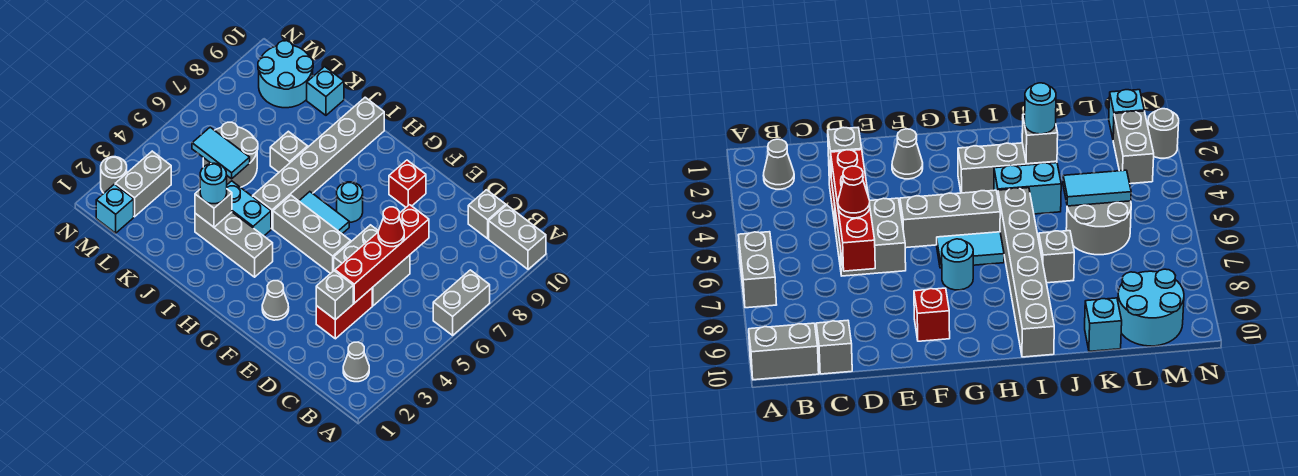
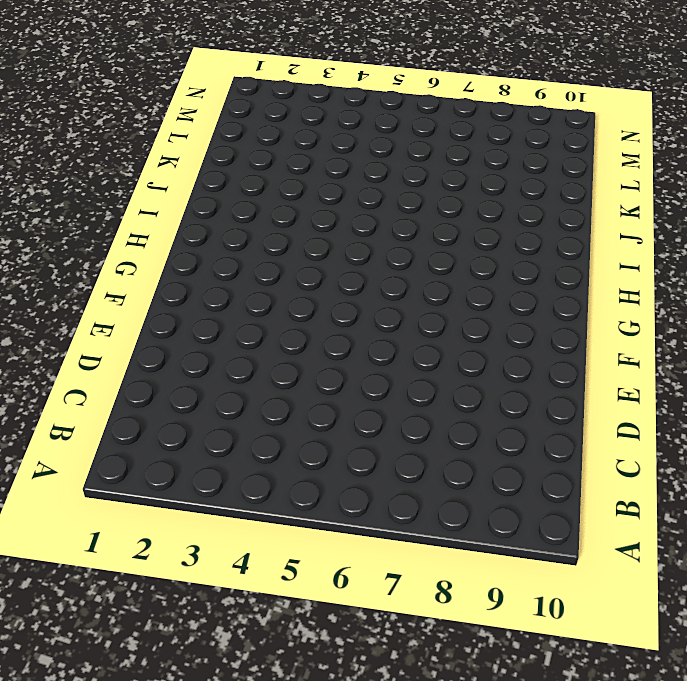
none -> grey brick A6:A7 level 1
none -> grey brick A10:B10 level 1
none -> grey cone B2 level 1

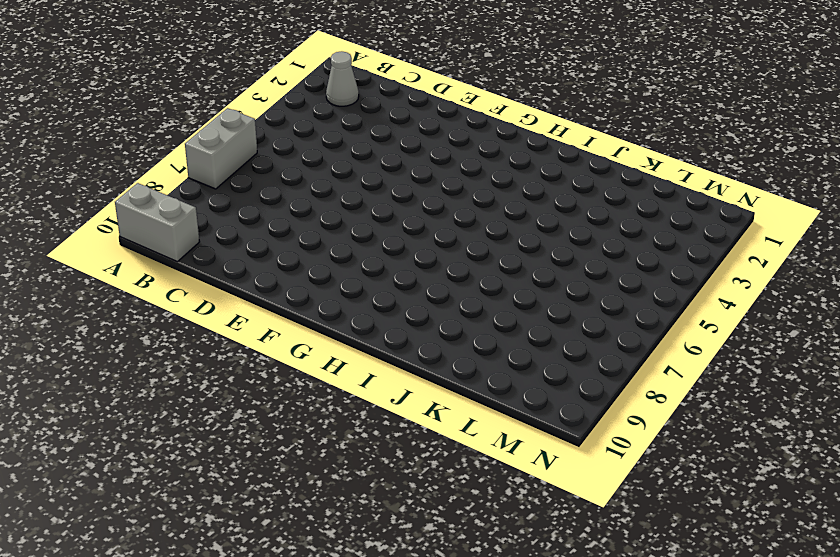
none -> grey brick C10 level 1
none -> red brick D3:D4 level 1
none -> grey brick D5:E6 level 1

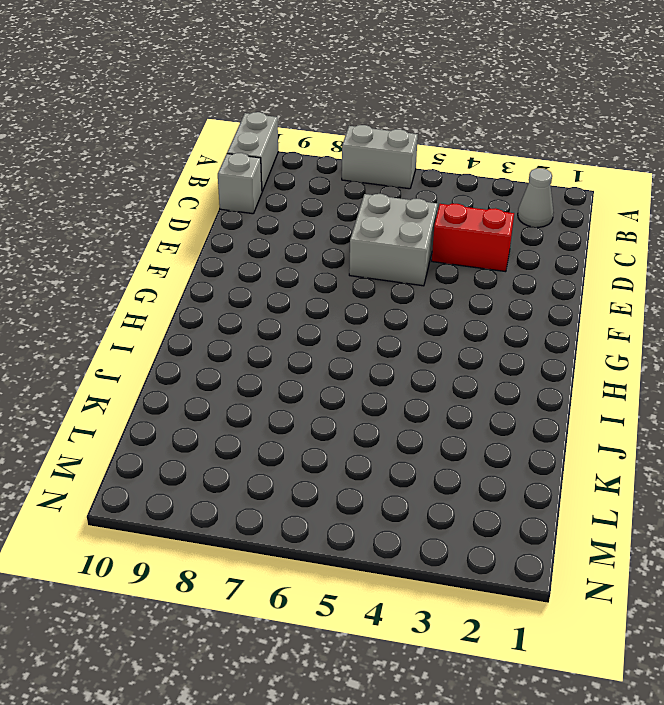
none -> grey cone F2 level 1
none -> grey brick F5:H5 level 1
none -> red brick F9 level 1

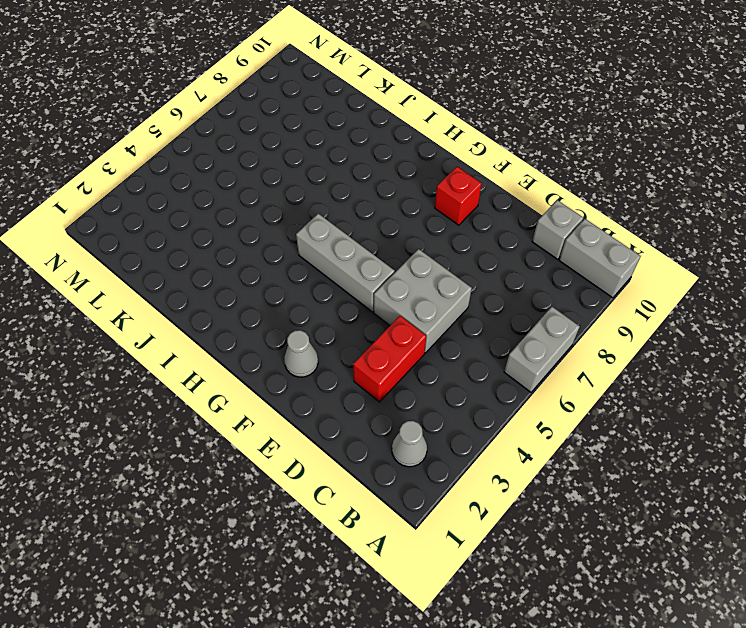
none -> cyan tile G6:H6 level 1
none -> cyan round brick G7 level 1
none -> grey brick H3:J3 level 1

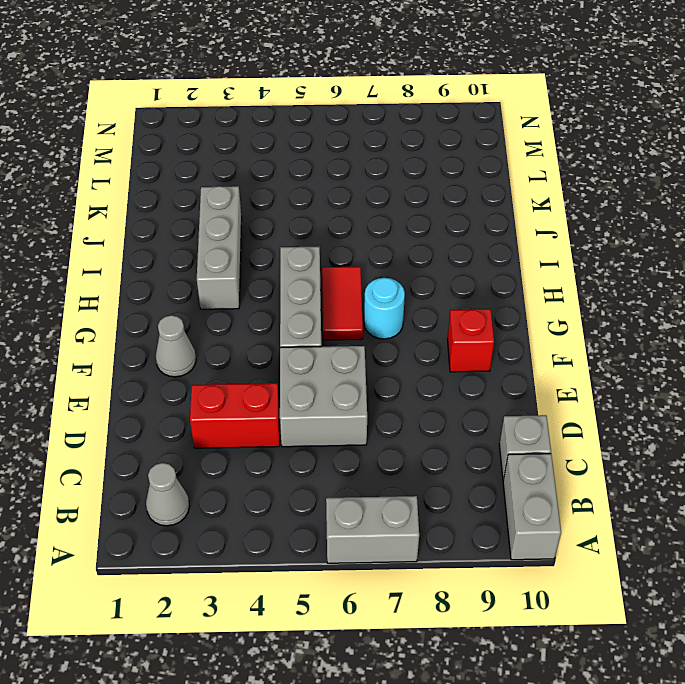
red tile G6:H6 level 1 -> cyan tile G6:H6 level 1
none -> cyan brick I4:J4 level 1
none -> grey brick I5:I10 level 1
none -> grey brick J7 level 1

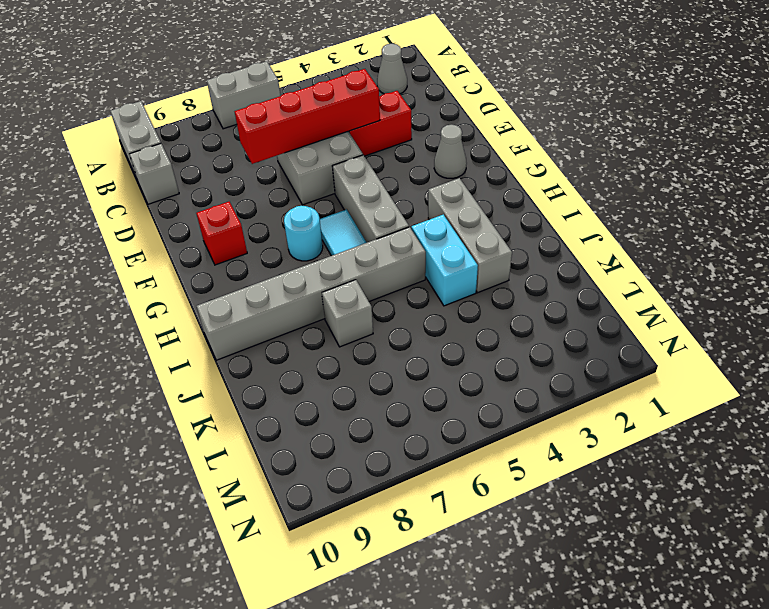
none -> grey round brick K5:L6 level 1
none -> cyan brick K10 level 1
none -> cyan round brick L9:M10 level 1

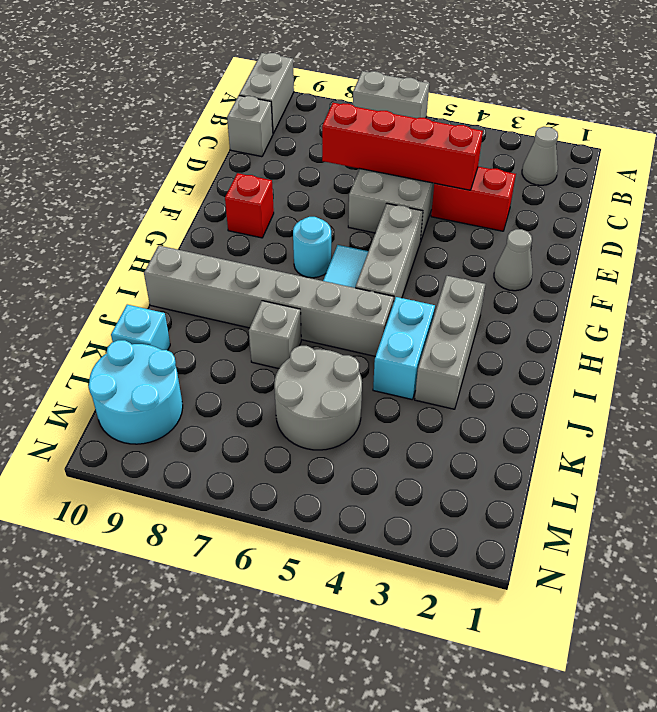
none -> cyan brick M1 level 1
none -> grey brick M2:M3 level 1
none -> grey round brick N2 level 1

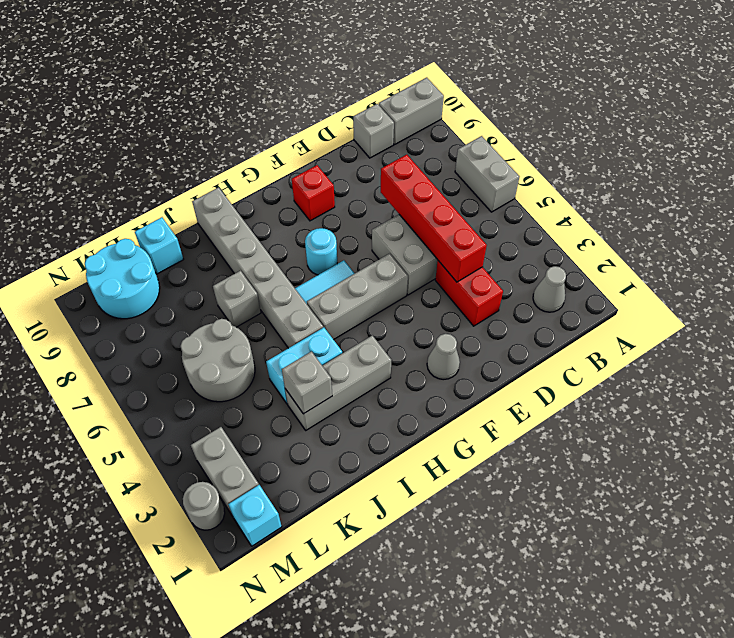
none -> grey brick D3 level 2
none -> cyan tile K5:L5 level 2
none -> red cone D6 level 3

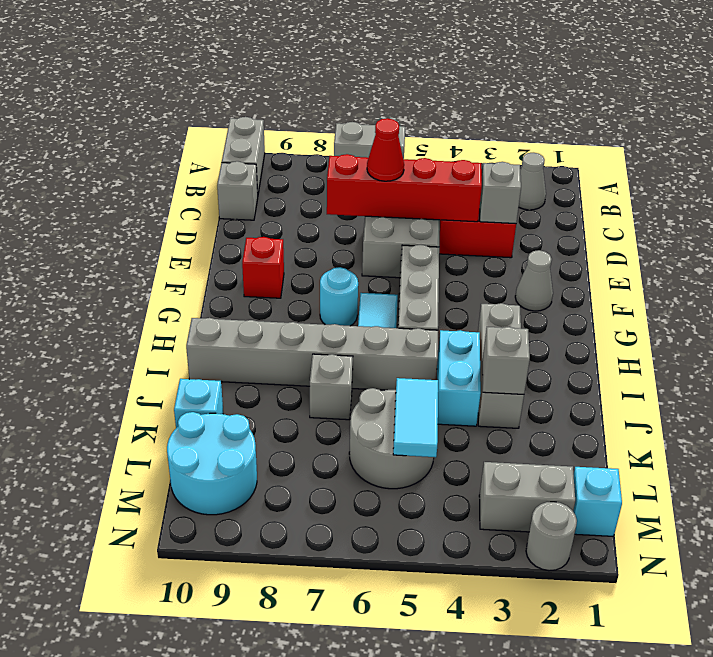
none -> cyan round brick J3 level 3

